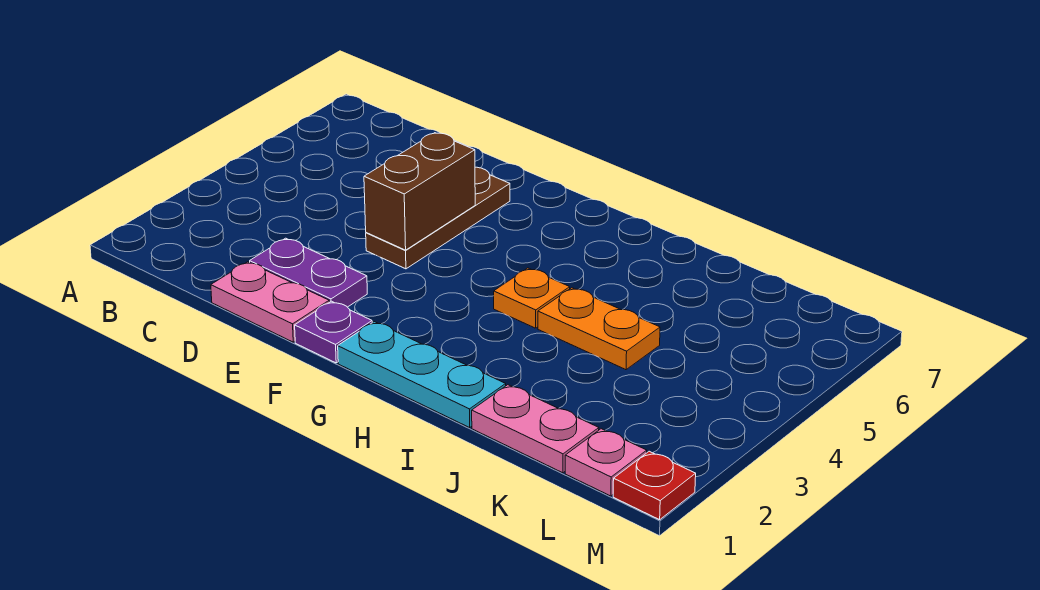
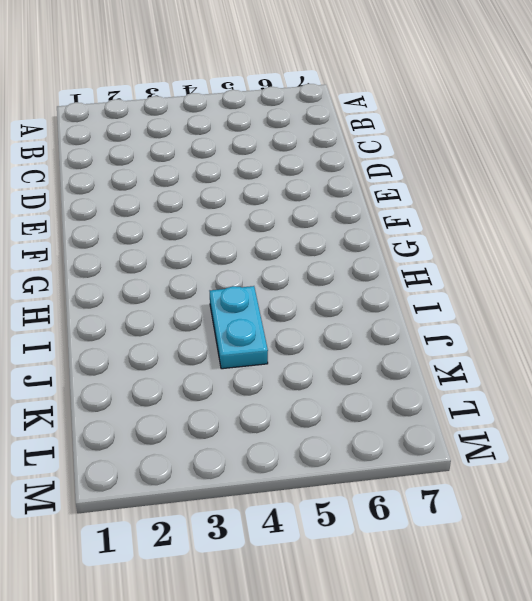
cyan plate I4:J4 level 1 -> orange plate I4:J4 level 1
none -> pink plate D1:E1 level 1
none -> purple plate D2:E2 level 1

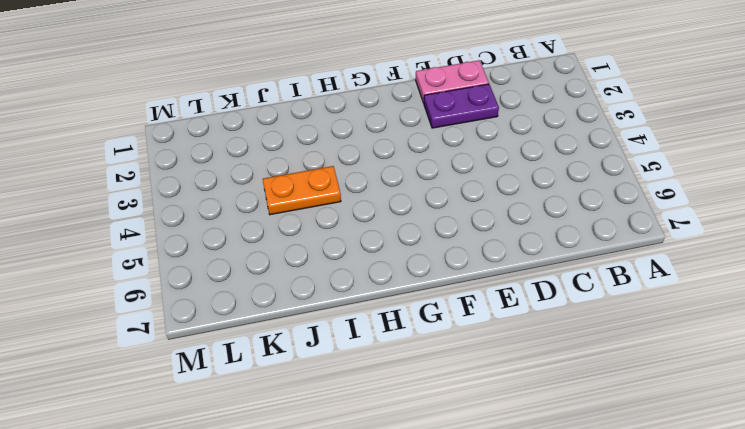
none -> brown plate E4:E6 level 1
none -> purple plate F1 level 1

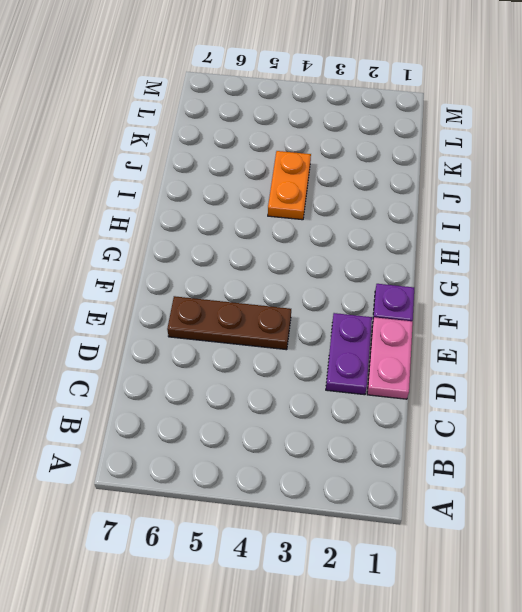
none -> cyan plate G1:I1 level 1
none -> orange plate H4 level 1

